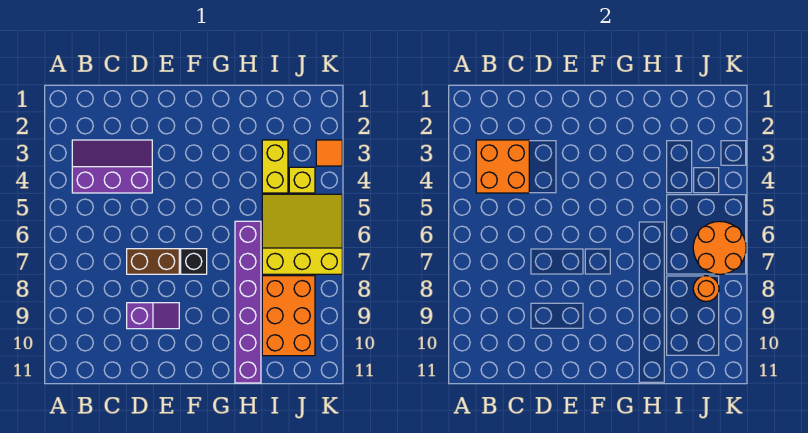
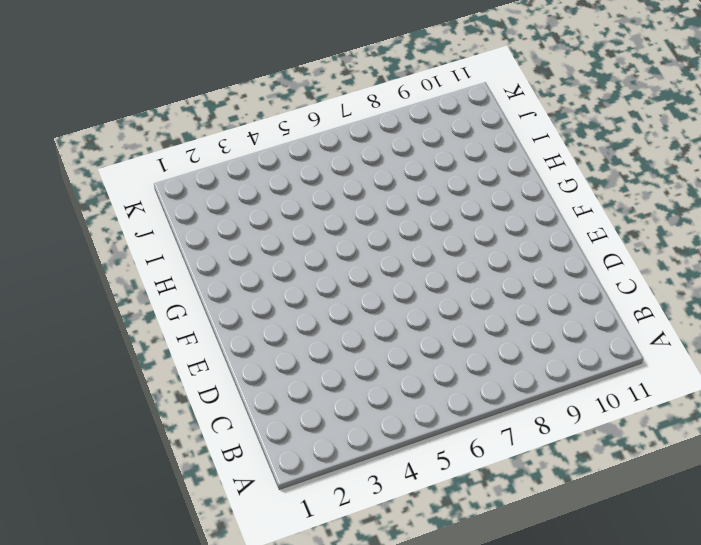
none -> purple slope B3:D4 level 1 top 4
none -> brown brick D7:E7 level 1
none -> purple slope D9:E9 level 1 top D

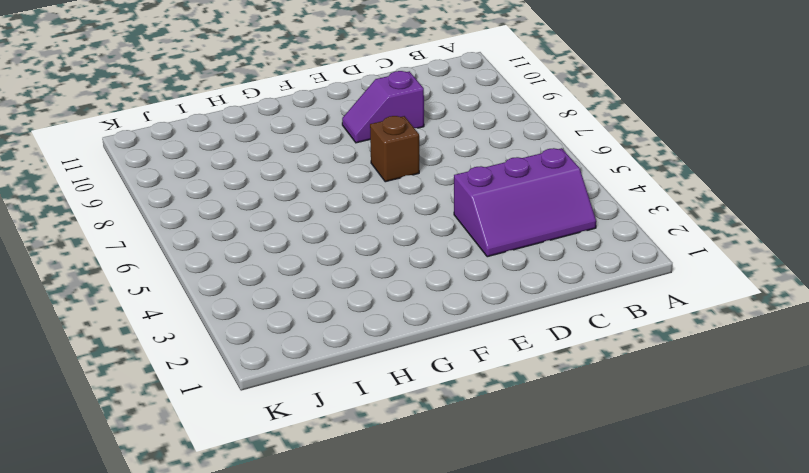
brown brick E7 level 1 -> brown brick D7:E7 level 1
none -> black brick F7 level 1
none -> purple brick H6:H11 level 1
none -> yellow brick I3:I4 level 1

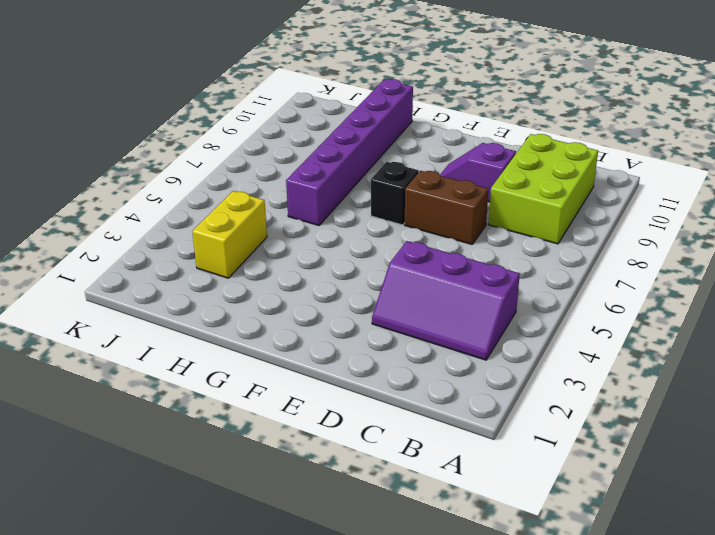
lime brick B8:C10 level 1 -> none
none -> yellow slope I5:K7 level 1 top 7
none -> orange brick I8:J10 level 1
none -> yellow brick J4 level 1

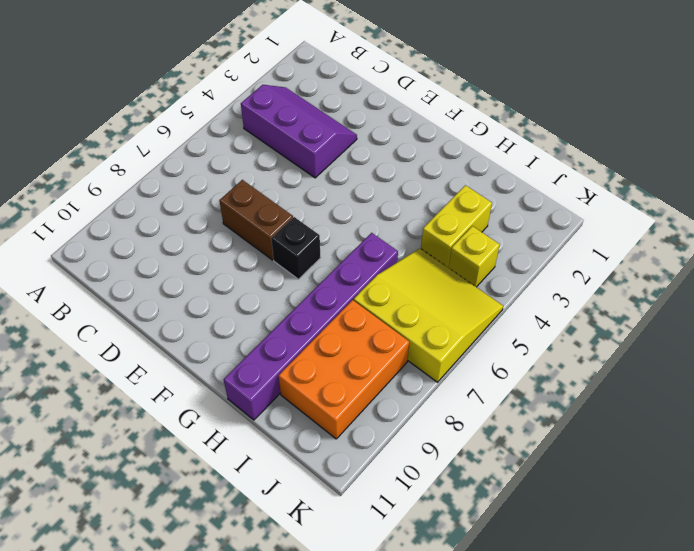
none -> purple slope D9:E9 level 1 top D
none -> orange tile K3 level 1
none -> orange brick B3:C4 level 2

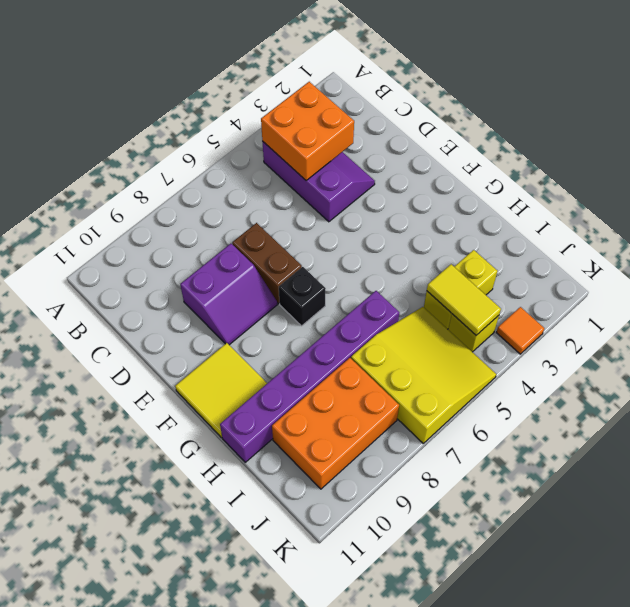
purple slope D8:E9 level 1 top D -> purple slope D9:E9 level 1 top D
yellow tile F10:G11 level 1 -> none
yellow tile I4:J4 level 2 -> none
none -> orange round brick J6:K7 level 2
none -> orange round brick J8 level 2

